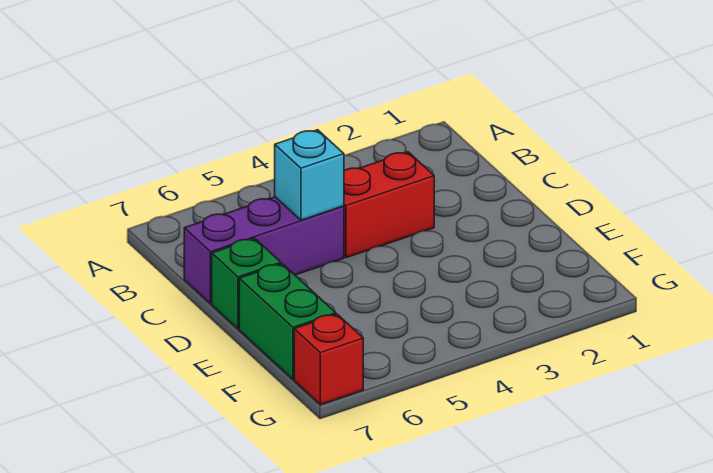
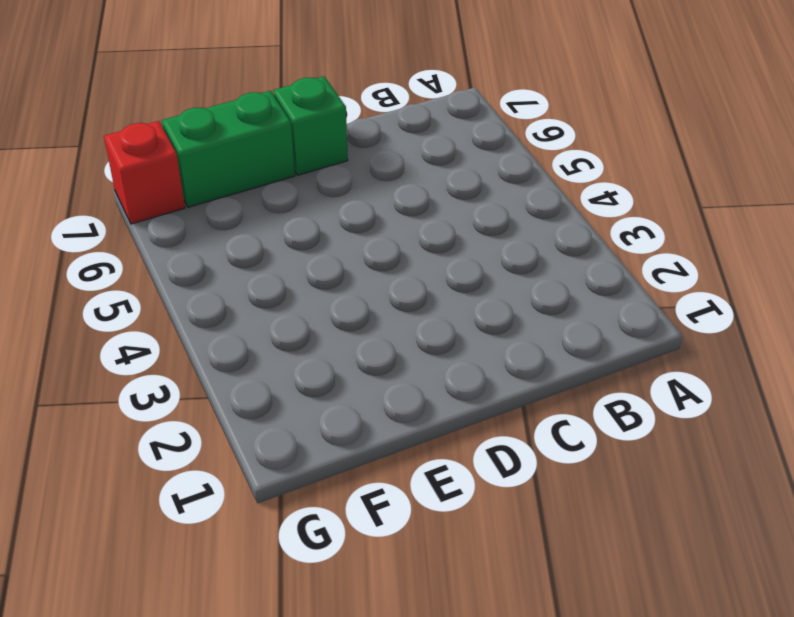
none -> red brick C3:C4 level 1
none -> purple brick C5:C7 level 1

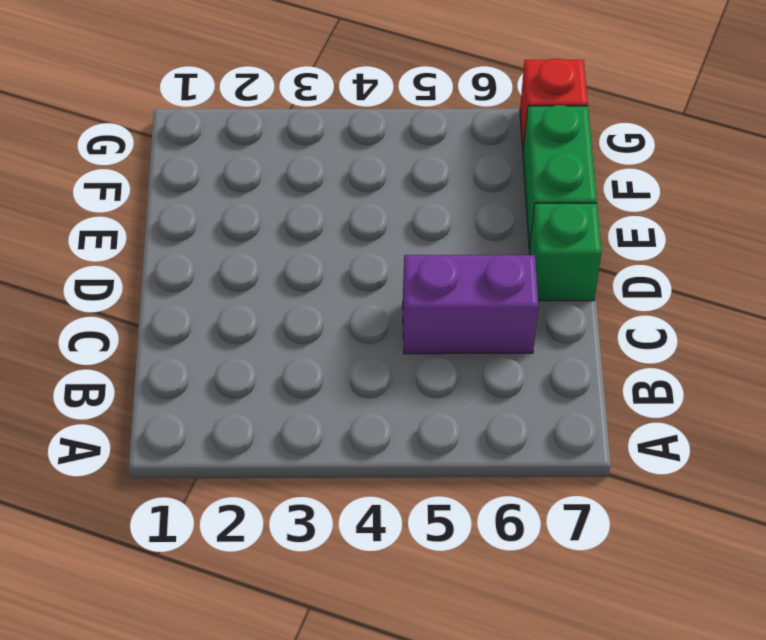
purple brick C5:C6 level 1 -> purple brick C5:C7 level 1
none -> red brick C3:C4 level 1
none -> cyan brick C5 level 2

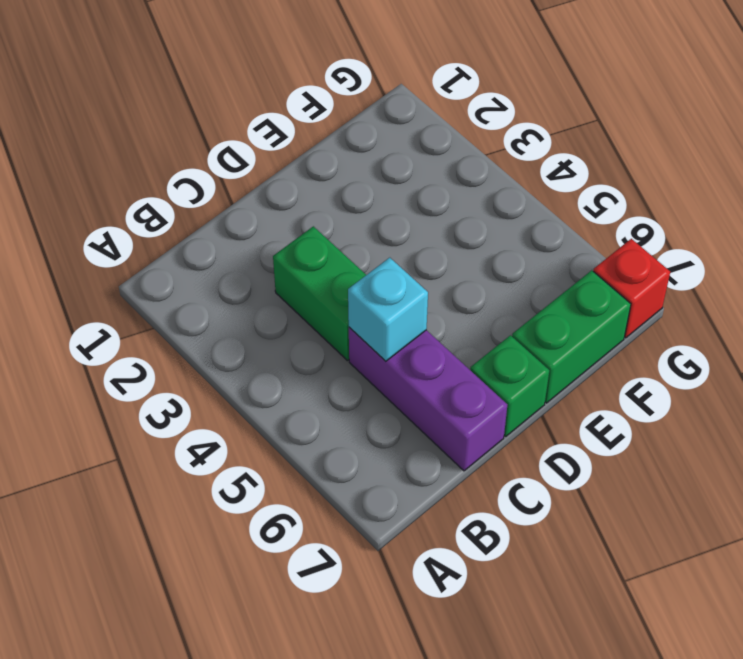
green brick C3:C4 level 1 -> red brick C3:C4 level 1

